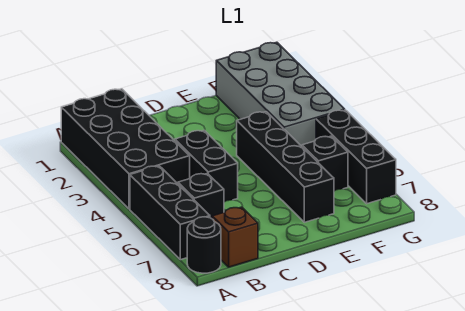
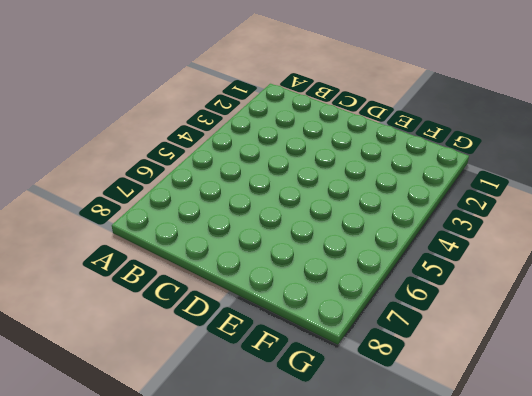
none -> black brick A1:B4 level 1
none -> black brick A5:A7 level 1

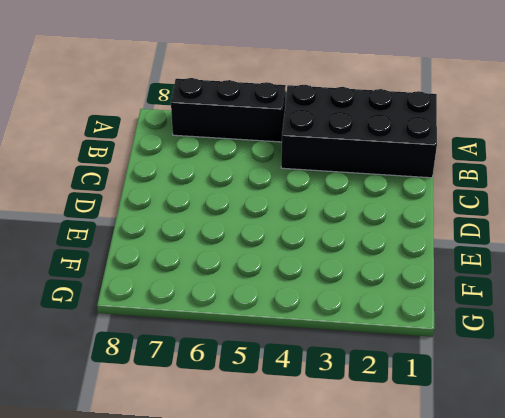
none -> black round brick A8 level 1
none -> black brick B6 level 1

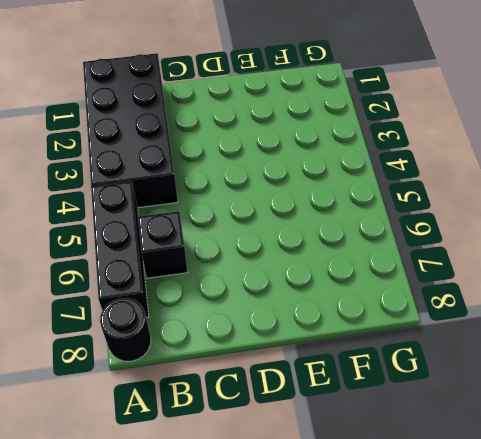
none -> brown brick B8 level 1
none -> black brick C4:C5 level 1

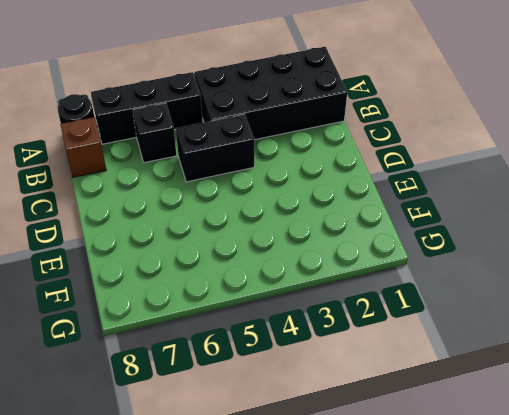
none -> black brick E4:E7 level 1
none -> grey brick F1:G4 level 1

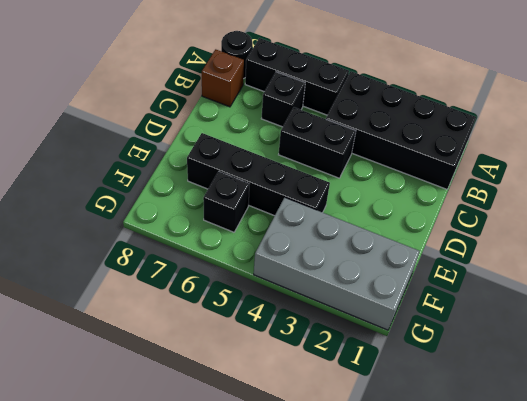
none -> black brick G5:G7 level 1

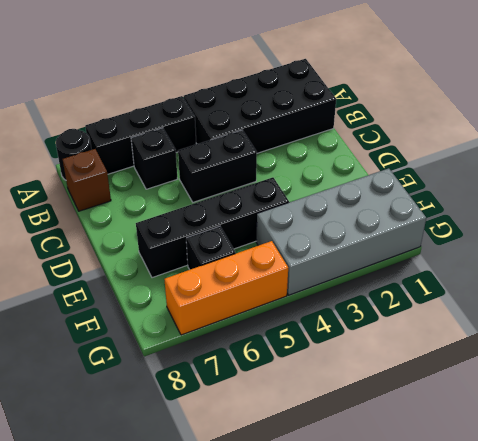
orange brick G5:G7 level 1 -> black brick G5:G7 level 1

